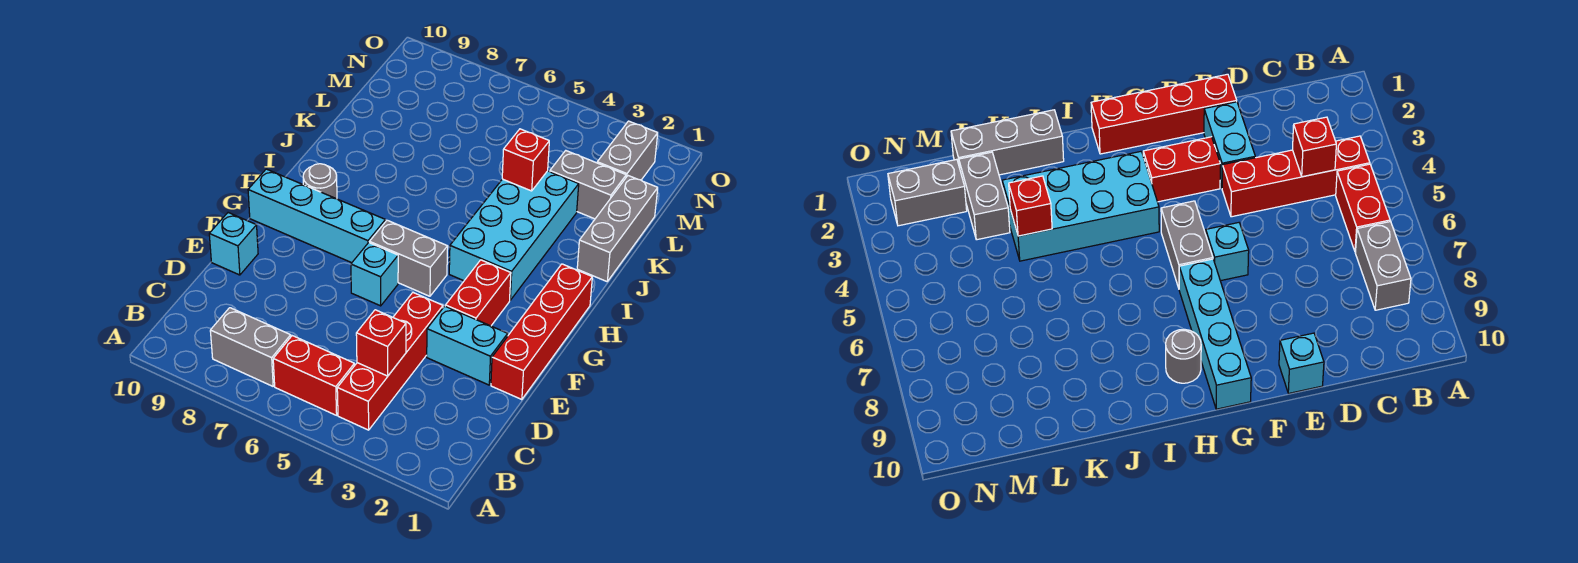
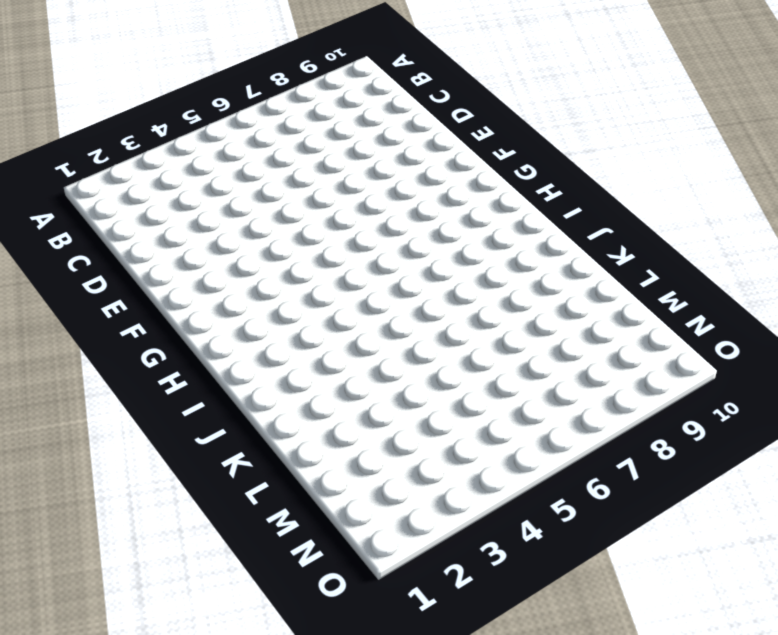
none -> red brick B4:E4 level 1
none -> red brick B5:B6 level 1
none -> grey brick B7:B8 level 1

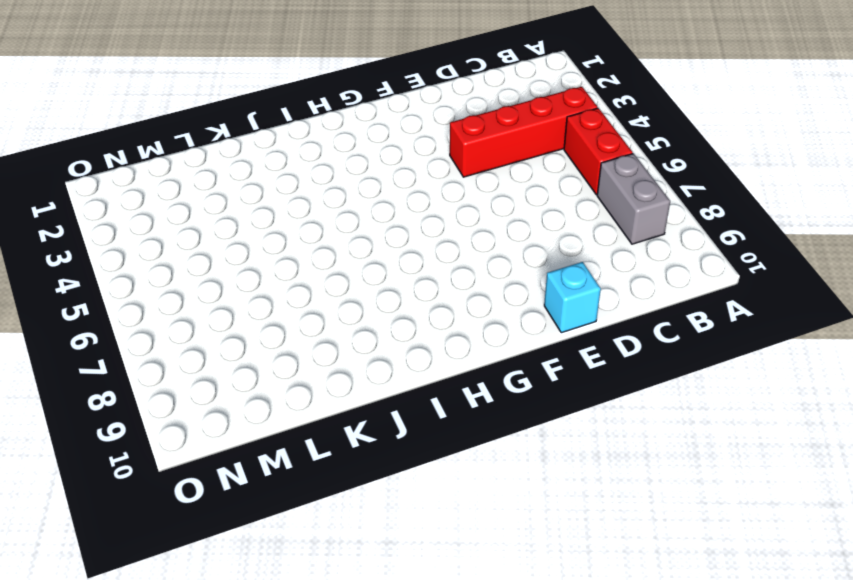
none -> red brick E1:H1 level 1
none -> cyan brick E2:E3 level 1
none -> red brick F3:G3 level 1

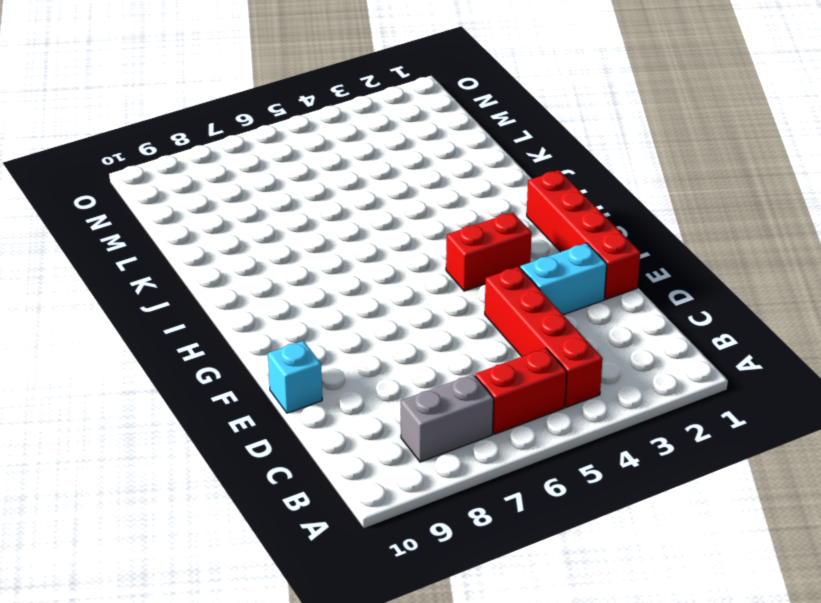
red brick G3:G4 level 1 -> red brick F3:G3 level 1
none -> cyan brick F6 level 1
none -> grey brick G5:G6 level 1
none -> cyan brick G7:G10 level 1

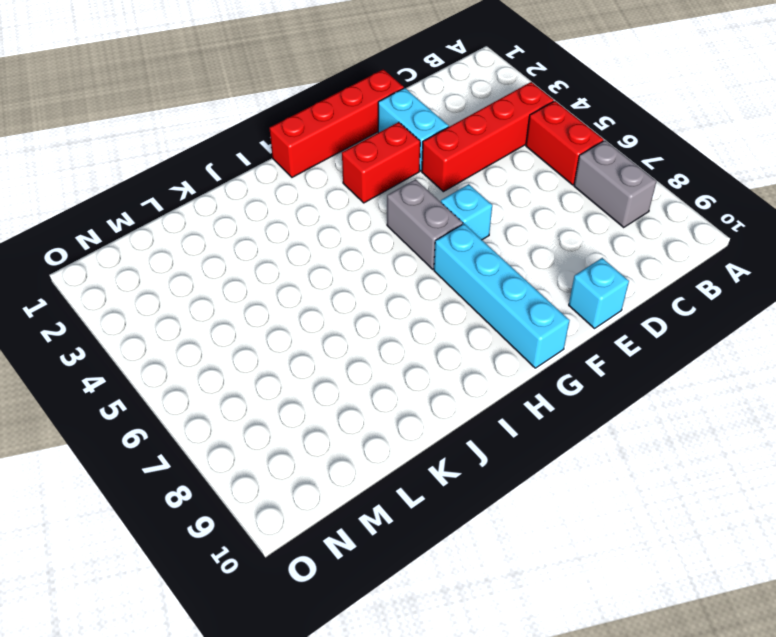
none -> cyan brick H3:K4 level 1
none -> grey round brick H9 level 1
none -> grey brick J1:L1 level 1

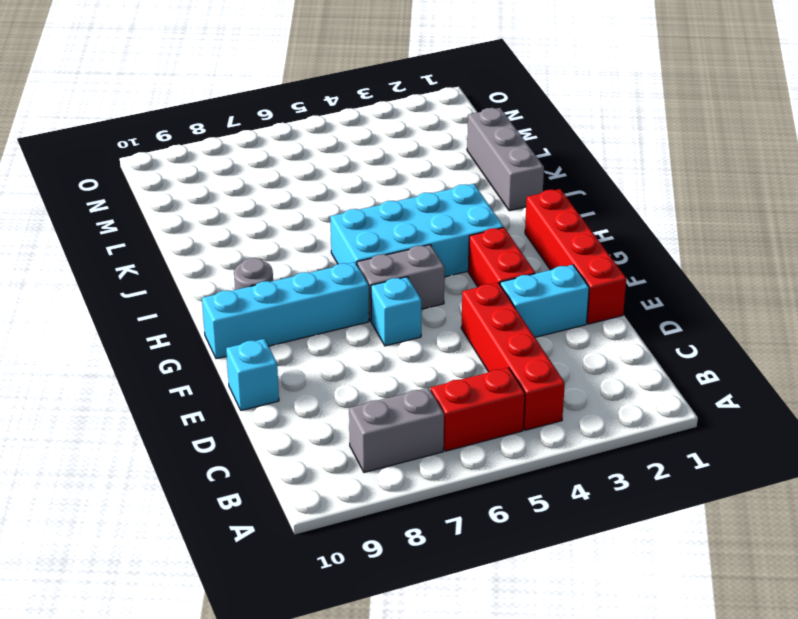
cyan brick H3:I6 level 1 -> cyan brick H3:K4 level 1
none -> grey brick L2:L3 level 1
none -> grey brick M2:N2 level 1
none -> red brick C4 level 2

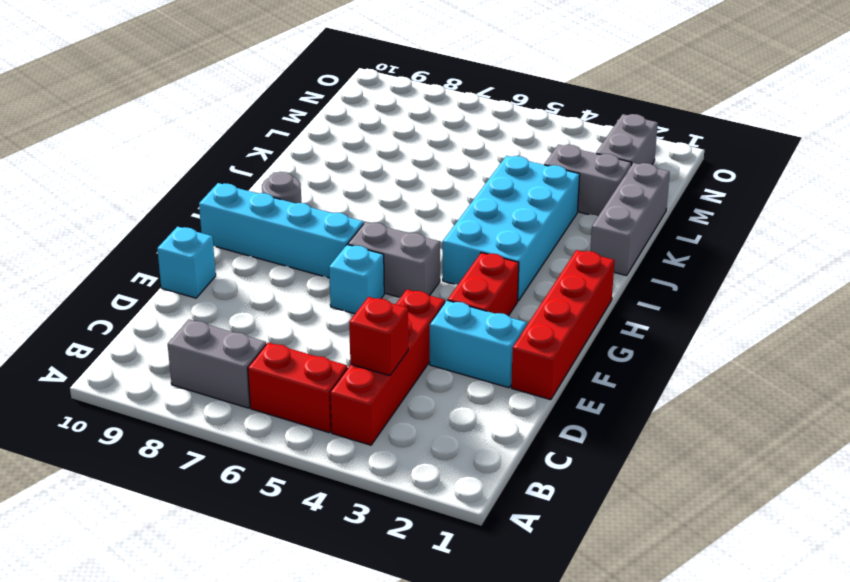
none -> red brick K4 level 2

